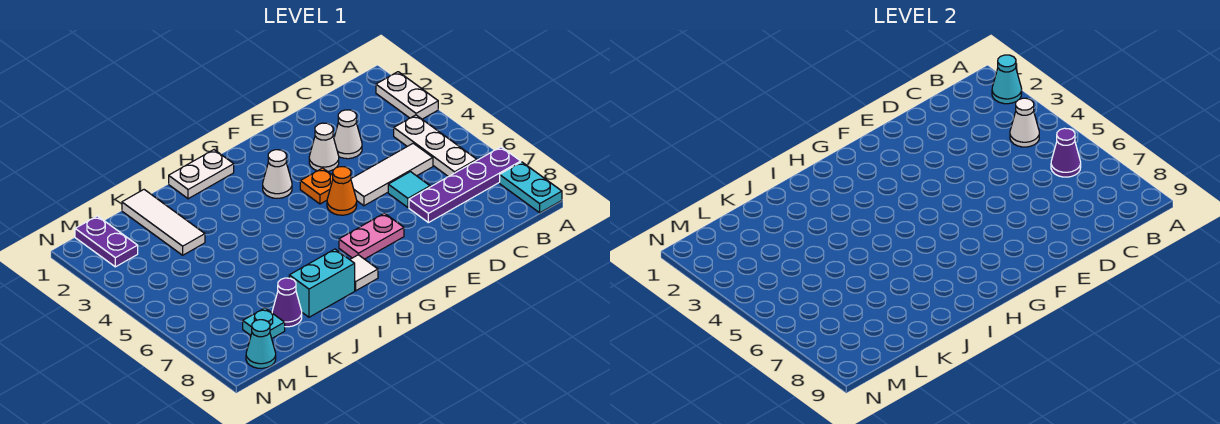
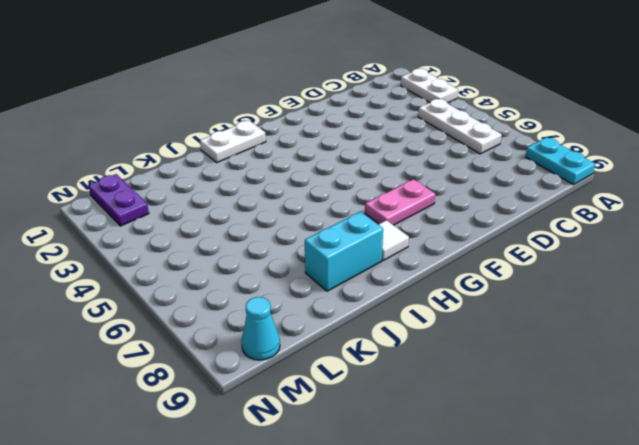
none -> purple plate A7:D7 level 1
none -> white tile C5:E5 level 1
none -> white cone D3 level 1

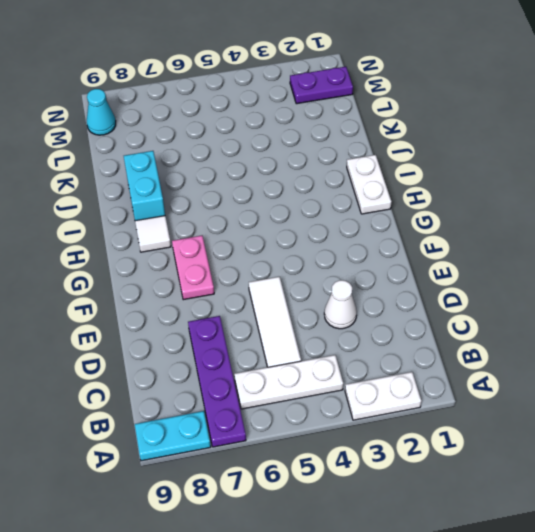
none -> cyan tile D6 level 1
none -> white cone E3 level 1
none -> orange plate F4 level 1

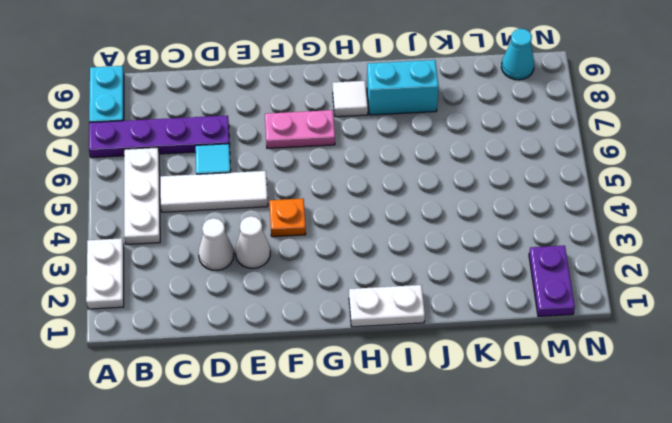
none -> orange cone F5 level 1
none -> white cone G3 level 1
none -> white tile K1:K3 level 1

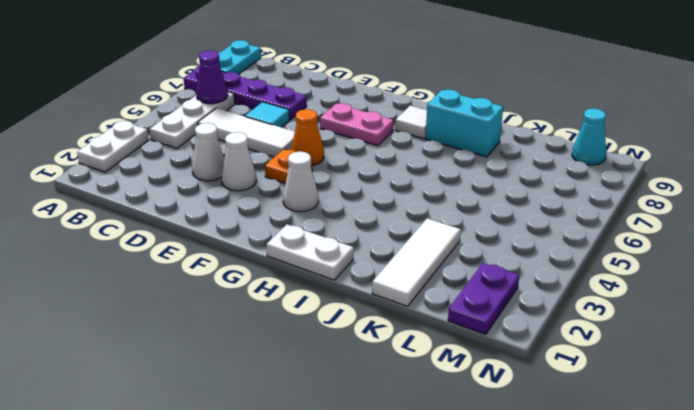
none -> purple cone K8 level 1
none -> cyan plate L8 level 1
none -> cyan cone A2 level 2

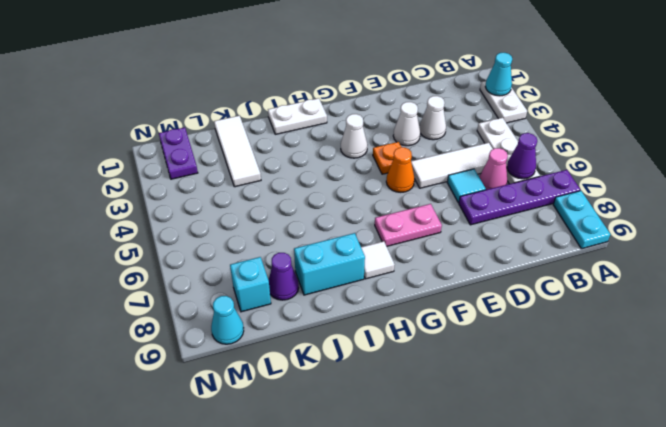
pink cone C6 level 1 -> none
cyan brick L8 level 1 -> cyan plate L8 level 1
none -> white cone B4 level 2

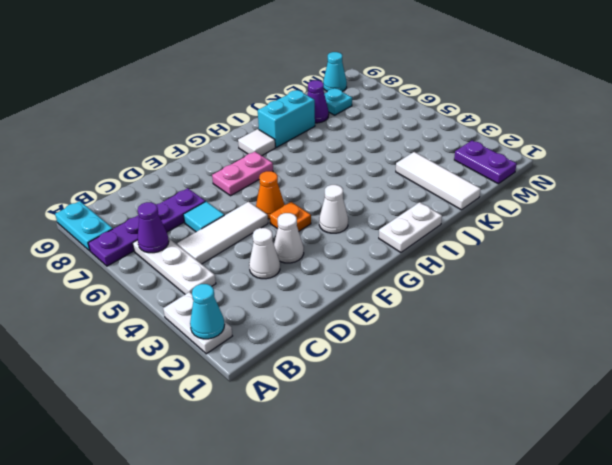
none -> white cone B4 level 2

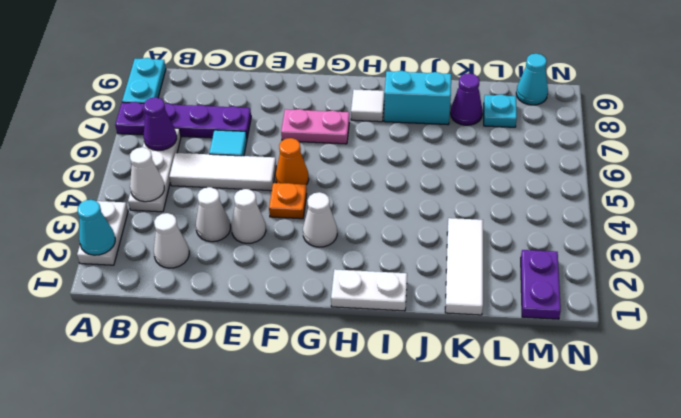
white cone C2 level 1 -> none

